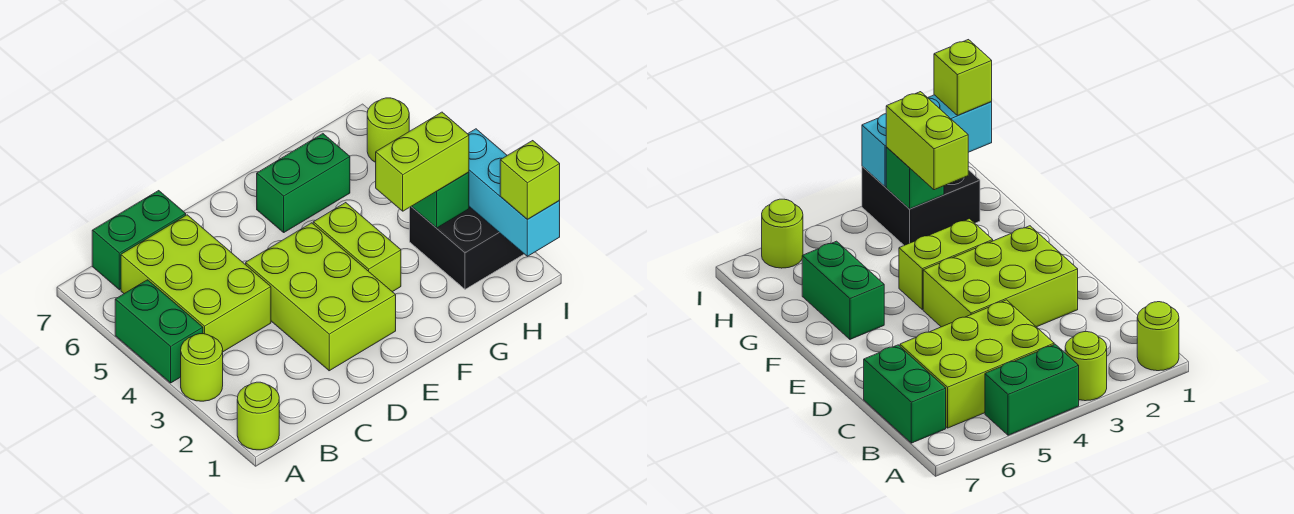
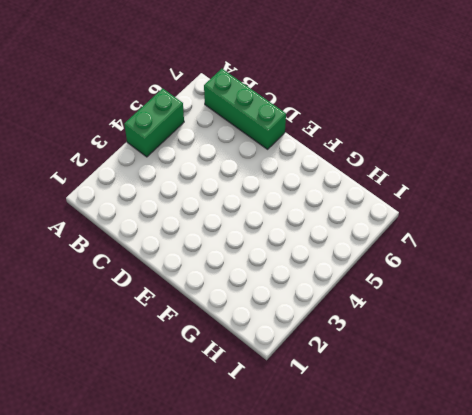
green brick B7:D7 level 1 -> green brick B7:C7 level 1
none -> lime round brick A1 level 1
none -> lime round brick A3 level 1
none -> lime brick B4:C6 level 1

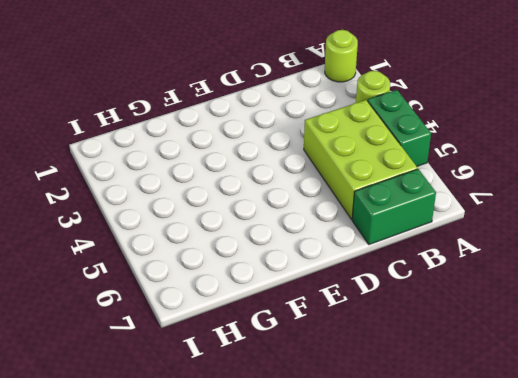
none -> lime brick D2:E4 level 1
none -> lime brick F3:F4 level 1
none -> green brick F6:G6 level 1

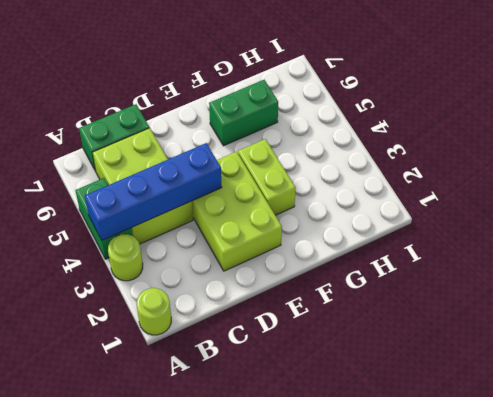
blue brick A4:D4 level 2 -> none
none -> black brick H2:I3 level 1
none -> lime round brick I6 level 1
none -> green brick H3 level 2

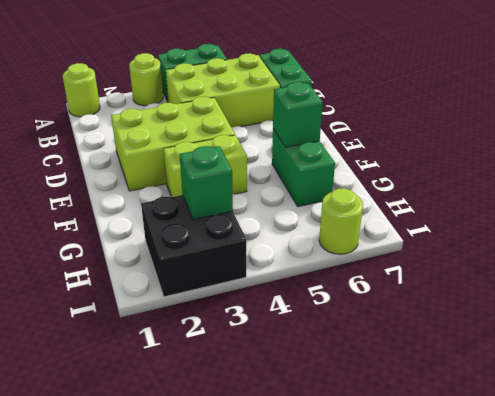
green brick F6 level 2 -> none
none -> cyan brick I1:I3 level 2
none -> lime brick G3:H3 level 3
none -> lime brick I1 level 3

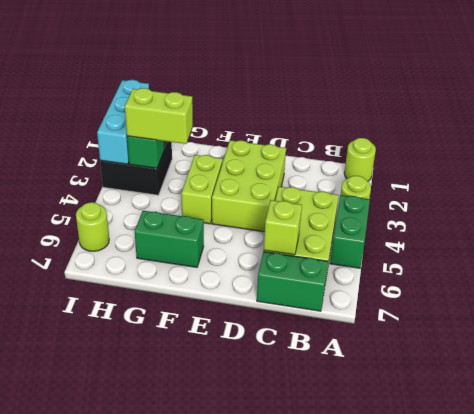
lime brick C6 level 2 -> lime brick I1 level 3

